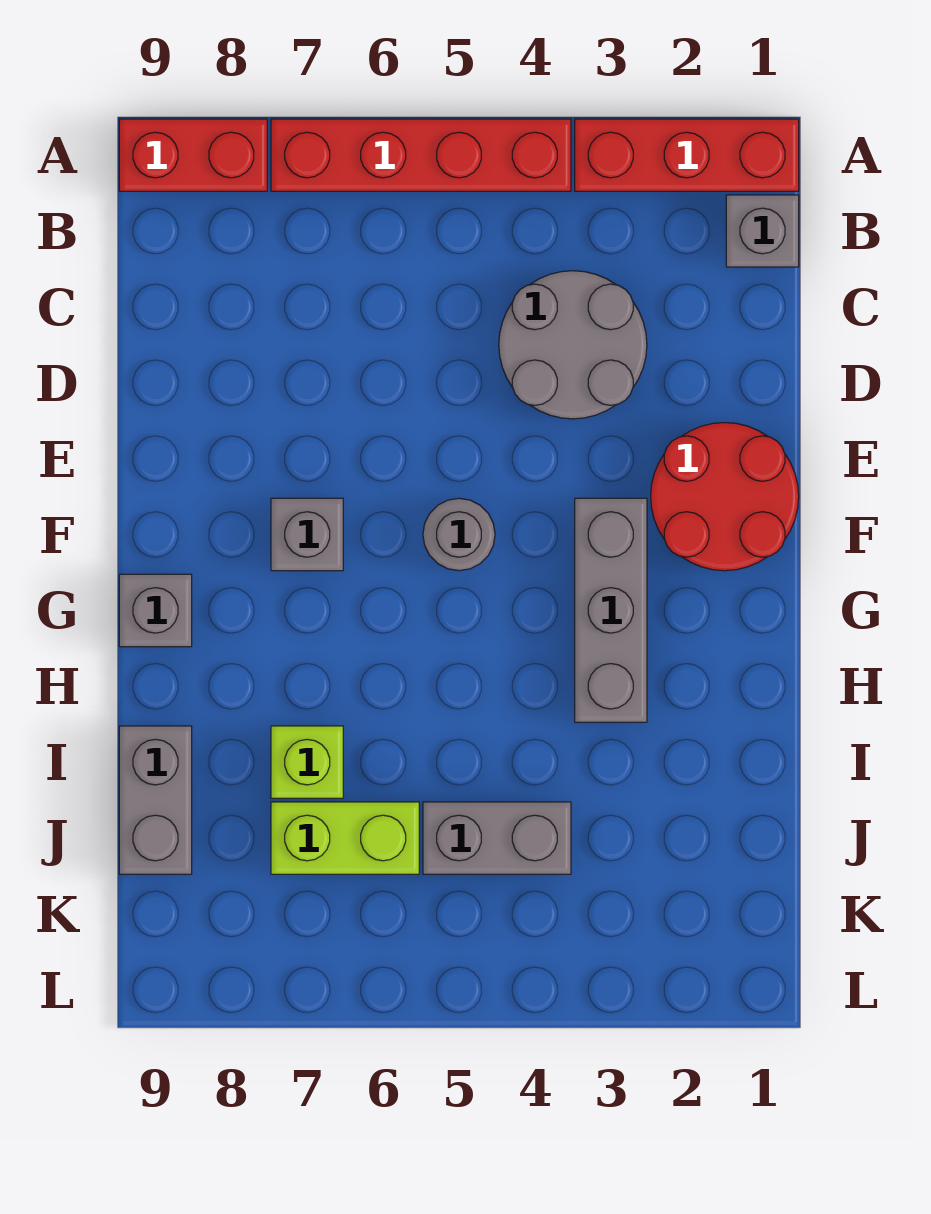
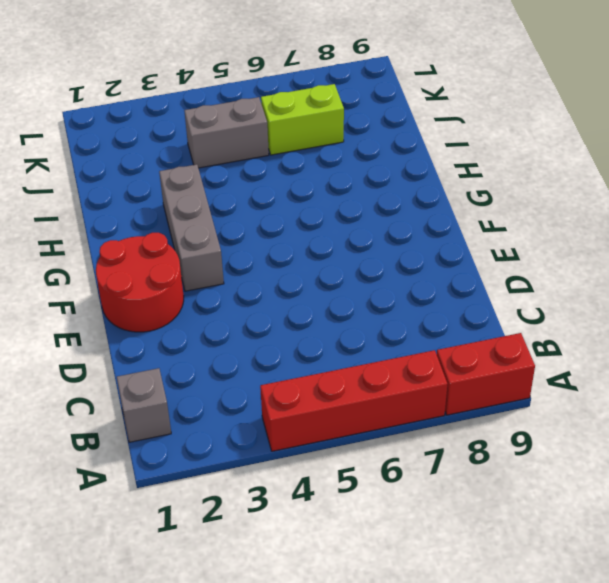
none -> red brick A1:A3 level 1
none -> grey round brick C3:D4 level 1
none -> grey round brick F5 level 1

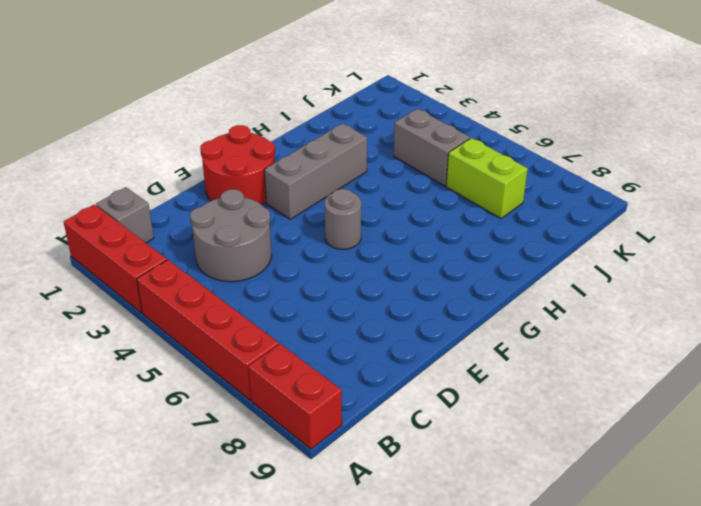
none -> grey brick F7 level 1
none -> grey brick G9 level 1
none -> lime brick I7 level 1

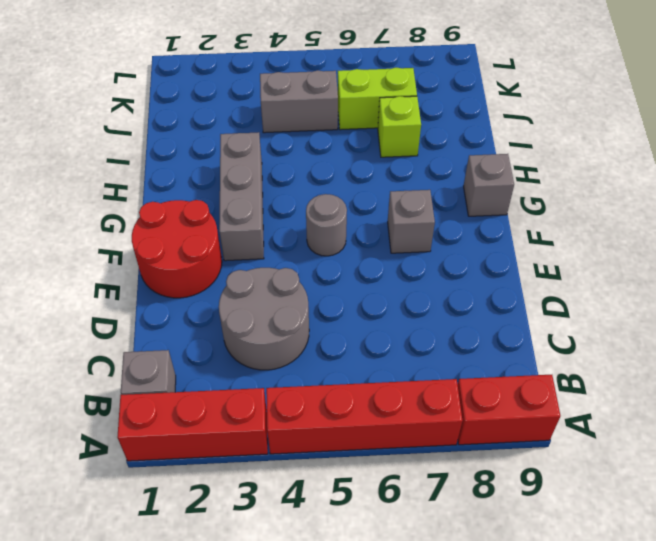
none -> grey brick I9:J9 level 1

